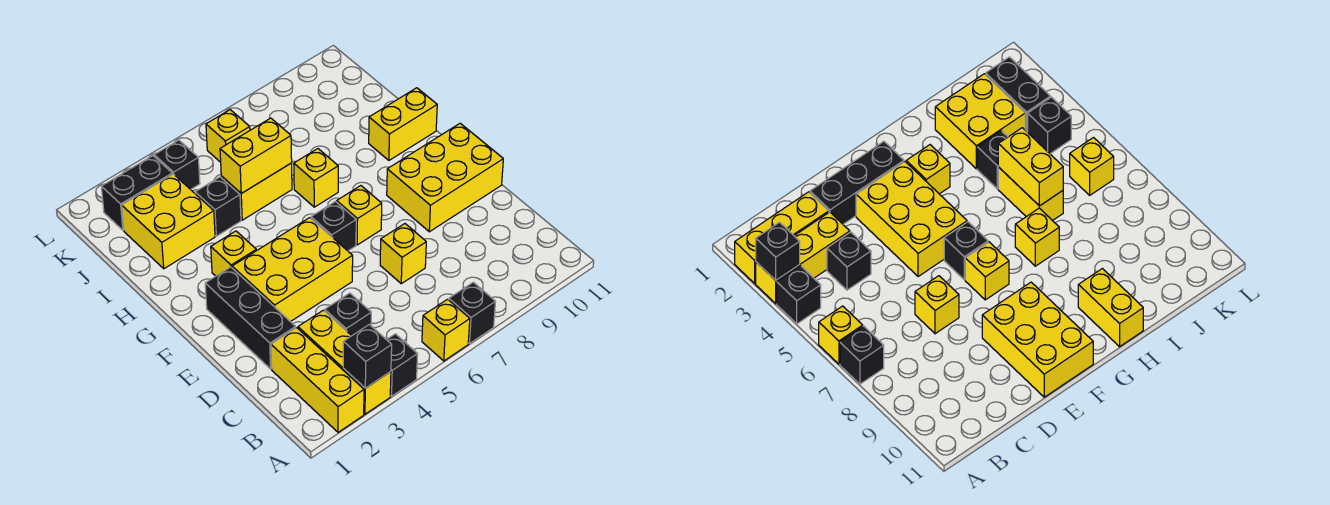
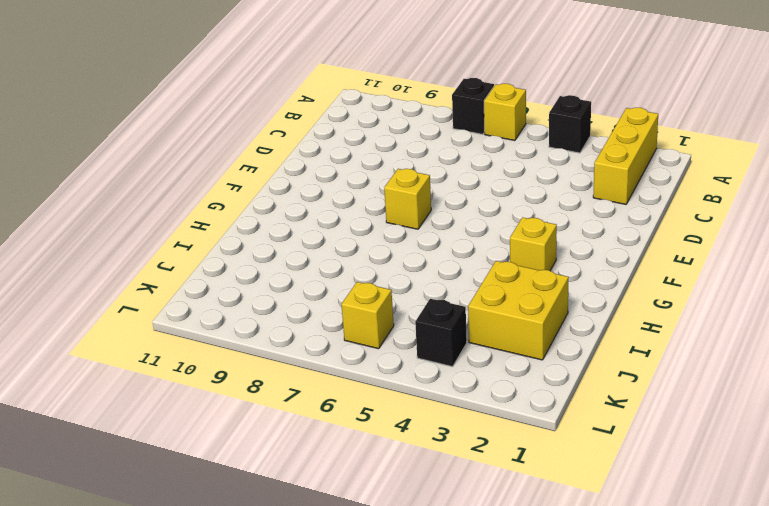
none -> yellow brick A3:C3 level 1
none -> black brick C4 level 1
none -> black brick D2:F2 level 1

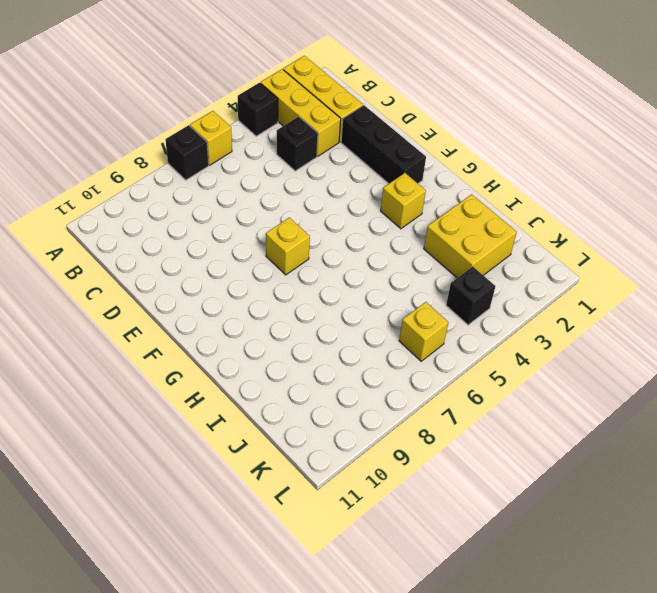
none -> yellow brick D7 level 1
none -> yellow brick E3:F5 level 1
none -> yellow brick E9:F11 level 1

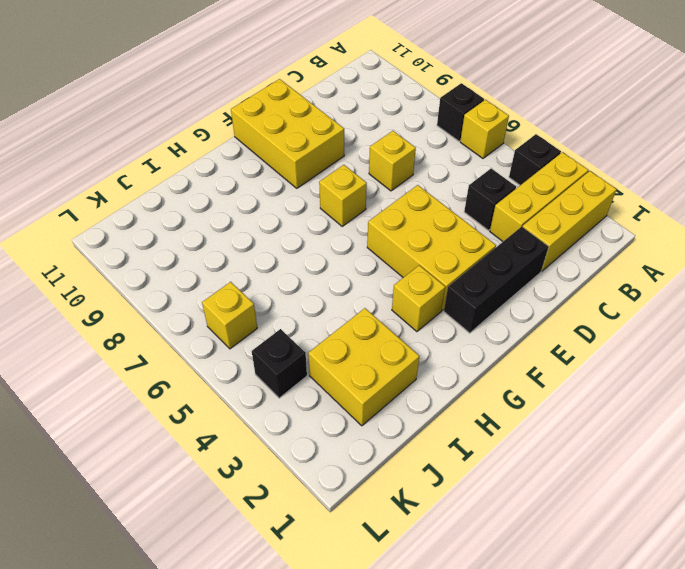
none -> black brick F6 level 1
none -> yellow brick H7 level 1
none -> yellow brick H10:H11 level 1

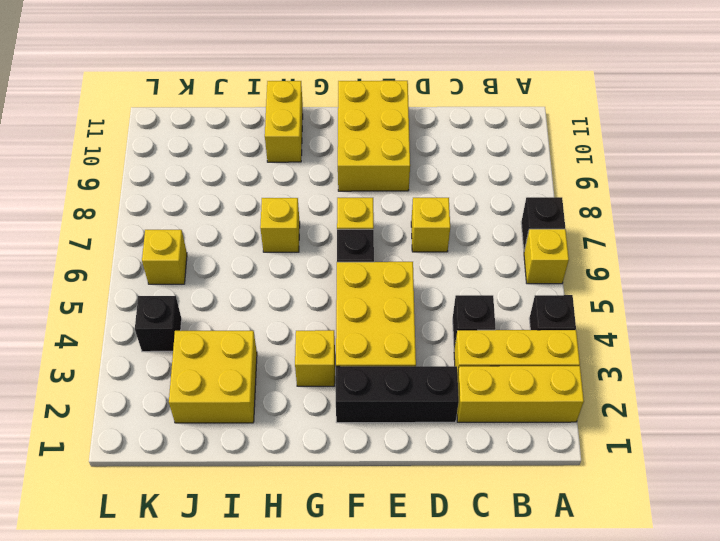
none -> black brick I4 level 1
none -> yellow brick I5:I6 level 1
none -> black brick K2:K3 level 1

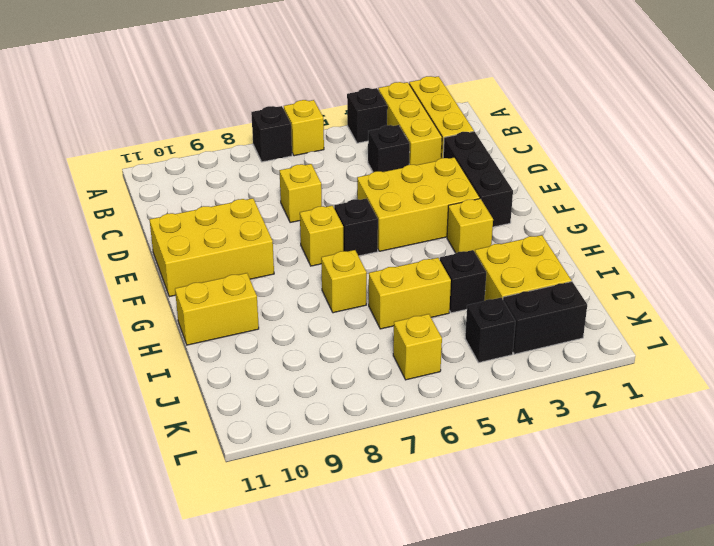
none -> black brick A3 level 2
none -> yellow brick I5:I6 level 2

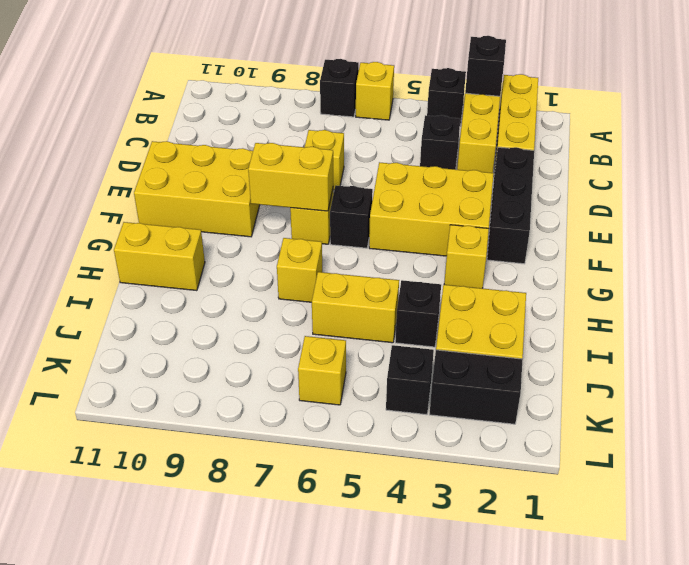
yellow brick F7:F8 level 2 -> yellow brick I5:I6 level 2

